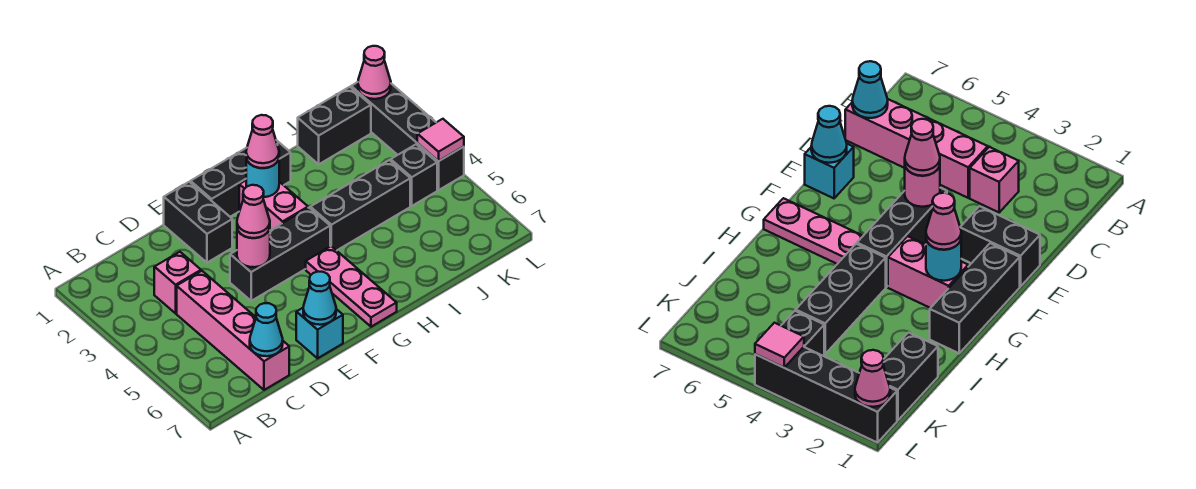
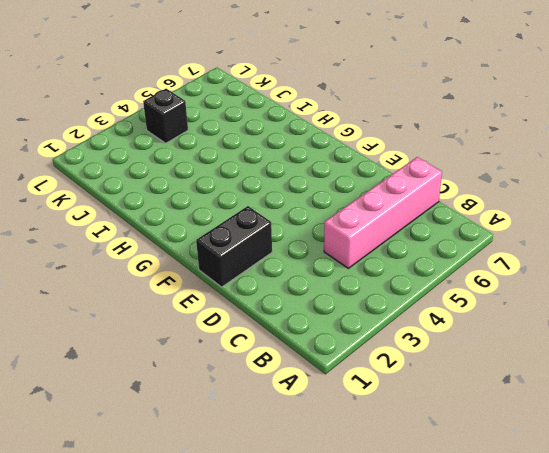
none -> pink brick C3 level 1
none -> black brick E4:G4 level 1
none -> cyan brick E7 level 1

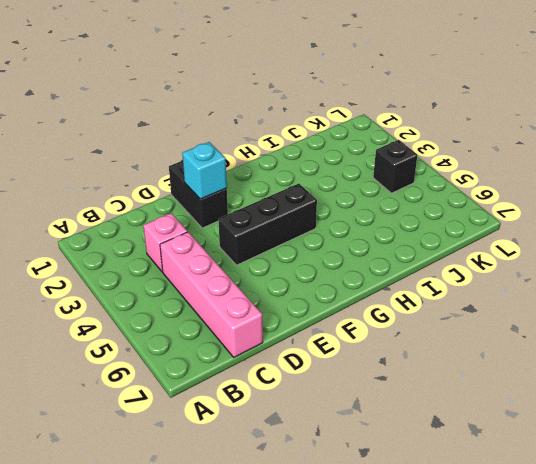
cyan brick E2 level 2 -> cyan brick E7 level 1
none -> black brick F1:H1 level 1
none -> pink brick G2:G3 level 1
none -> pink plate G5:G7 level 1

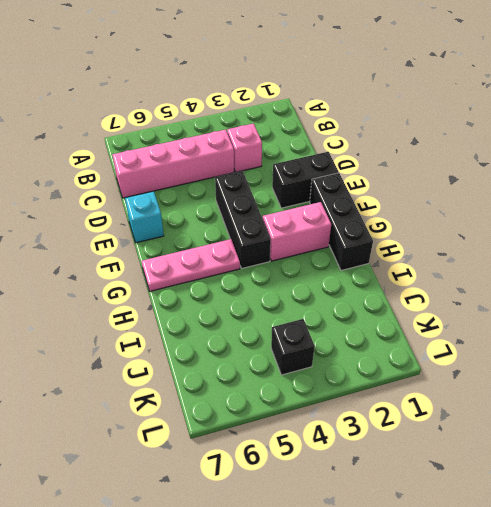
none -> black brick H4:J4 level 1
none -> black brick J1:K1 level 1
none -> black brick L1:L4 level 1

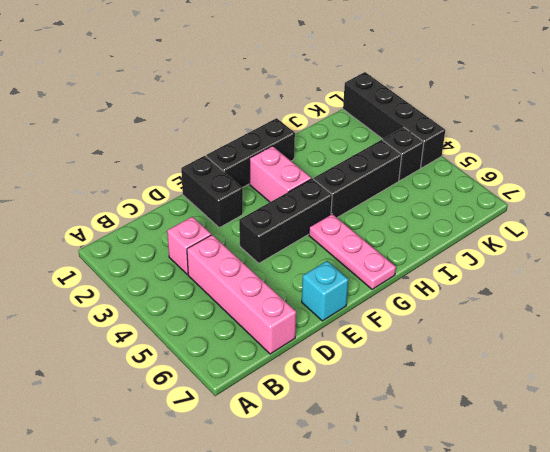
none -> black brick J1:K1 level 1
none -> cyan cone C7 level 2
none -> pink round brick E4 level 2

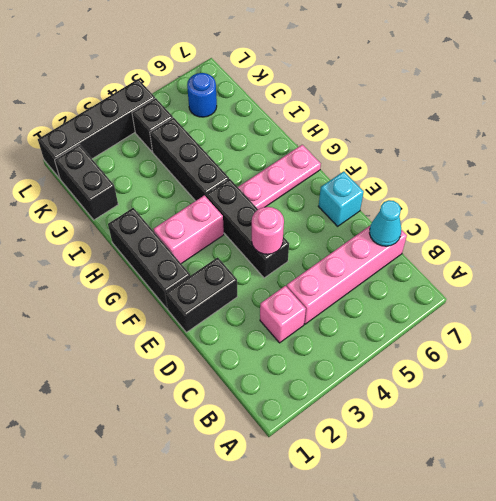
blue round brick K6 level 1 -> none
none -> cyan cone E7 level 2
none -> cyan round brick G2 level 2
none -> pink cone L1 level 2

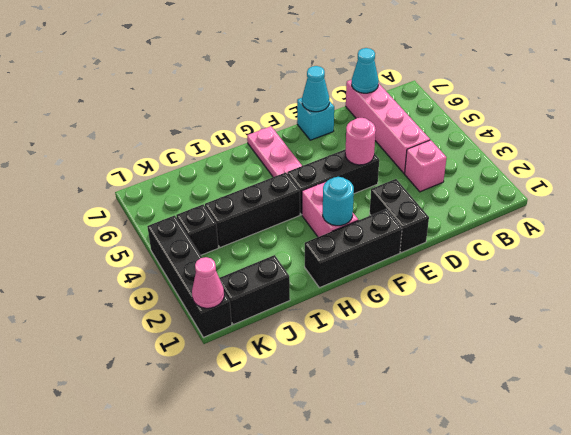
none -> pink tile L4 level 2
none -> pink cone E4 level 3
none -> pink cone G2 level 3

